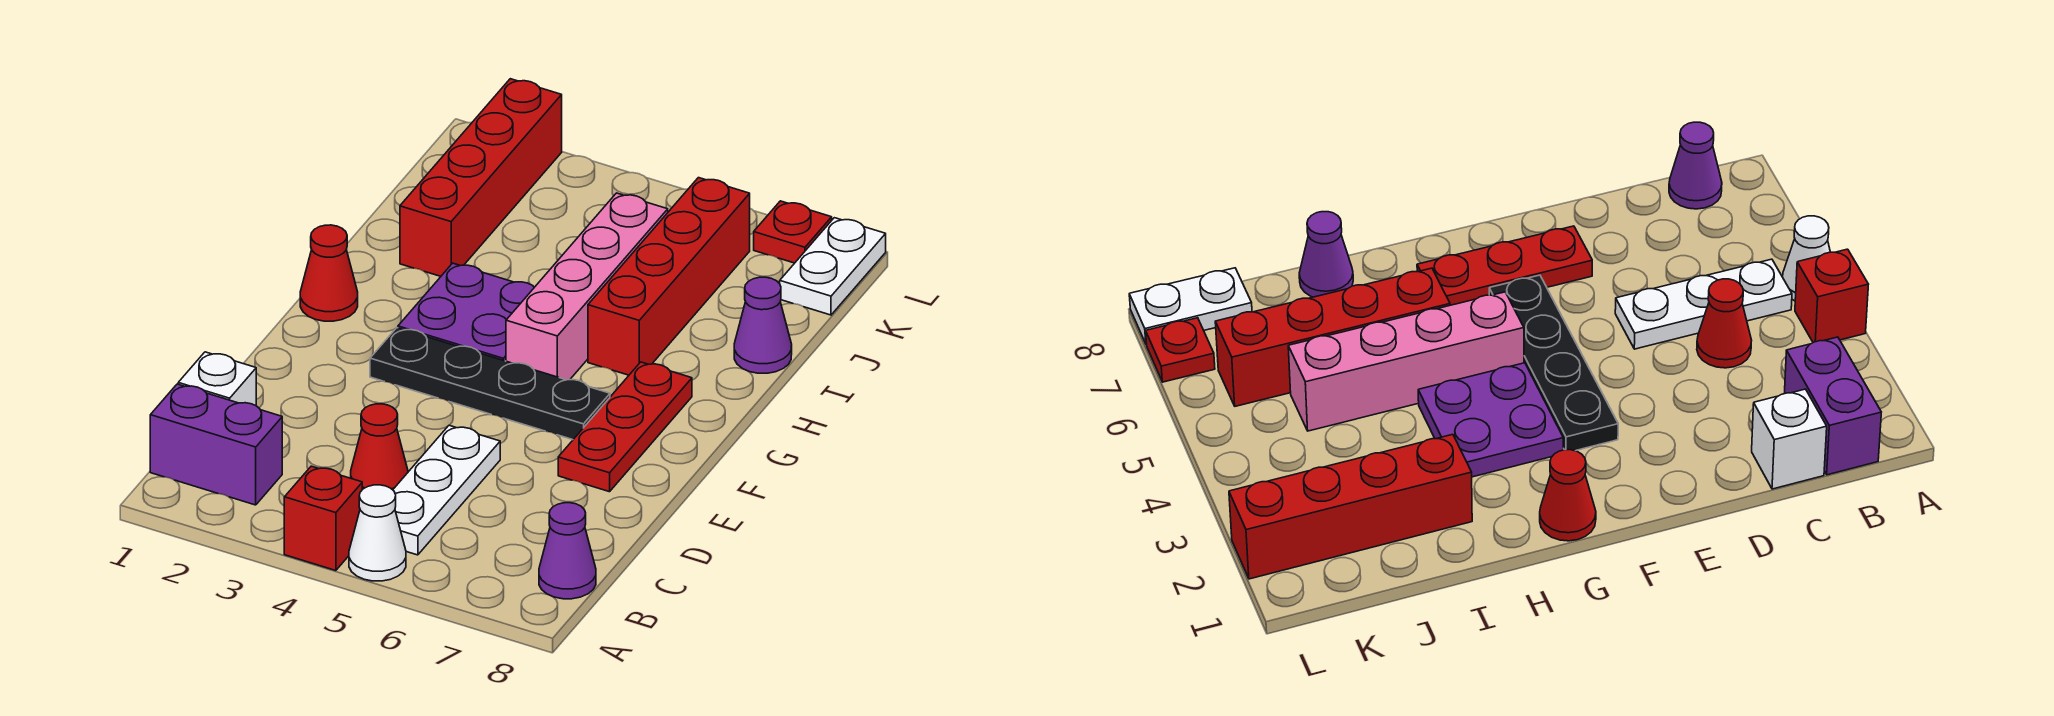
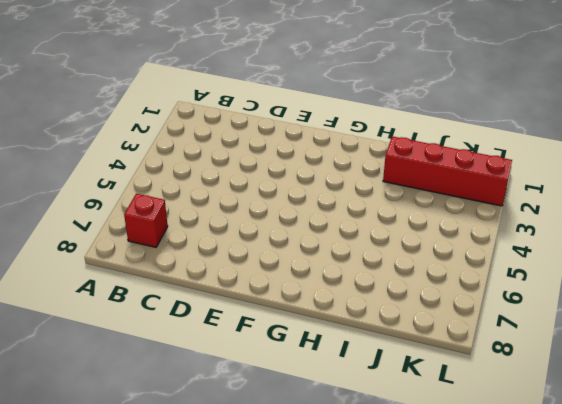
red brick B7 level 1 -> red brick A4 level 1
none -> white cone A5 level 1
none -> purple brick B1:B2 level 1
none -> white plate B5:D5 level 1

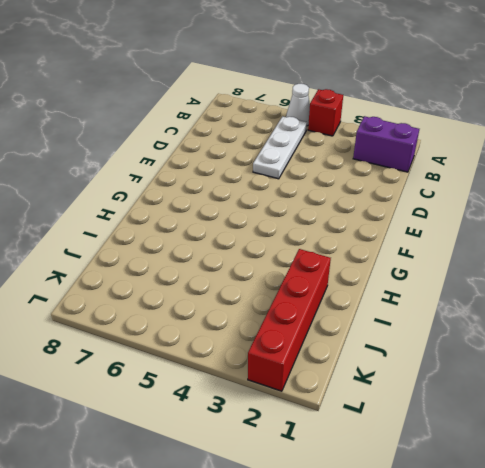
none -> purple cone B8 level 1
none -> white brick C1 level 1
none -> red cone C4 level 1

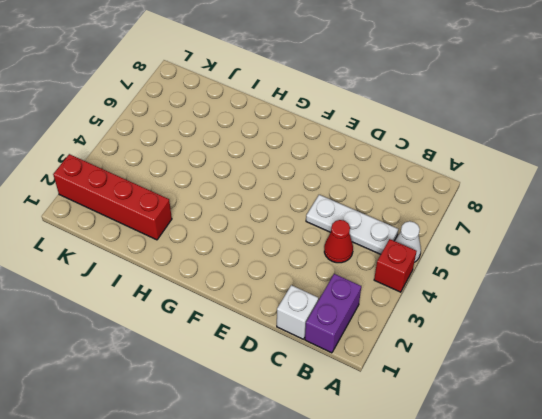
none -> purple cone B8 level 1
none -> red plate E7:G7 level 1
none -> black plate F3:F6 level 1

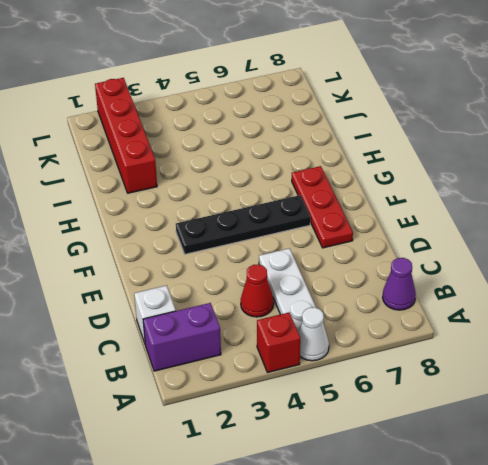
none -> red cone G1 level 1
none -> purple plate G3:H4 level 1
none -> pink brick G5:J5 level 1

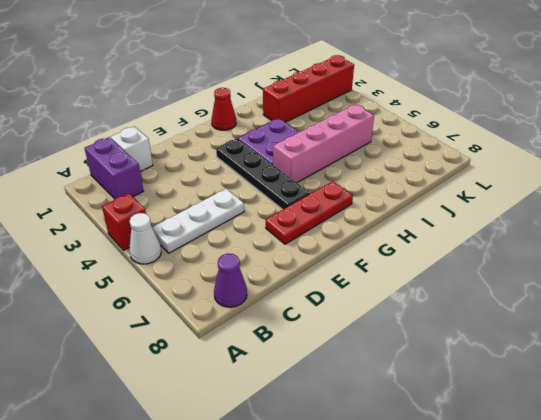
none -> red cone C4 level 1
none -> red brick H6:K6 level 1
none -> purple cone I8 level 1

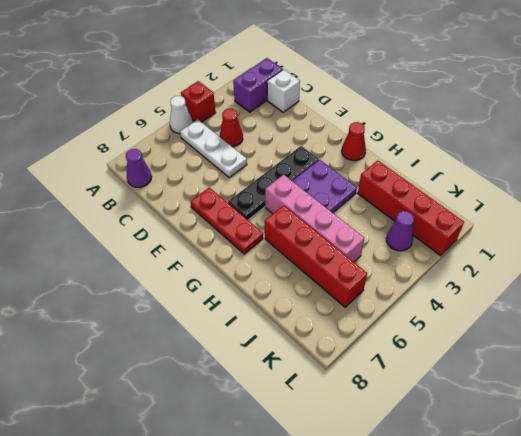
purple cone K3 level 1 -> purple cone I8 level 1
none -> white plate K8:L8 level 1
none -> red plate L7 level 1

